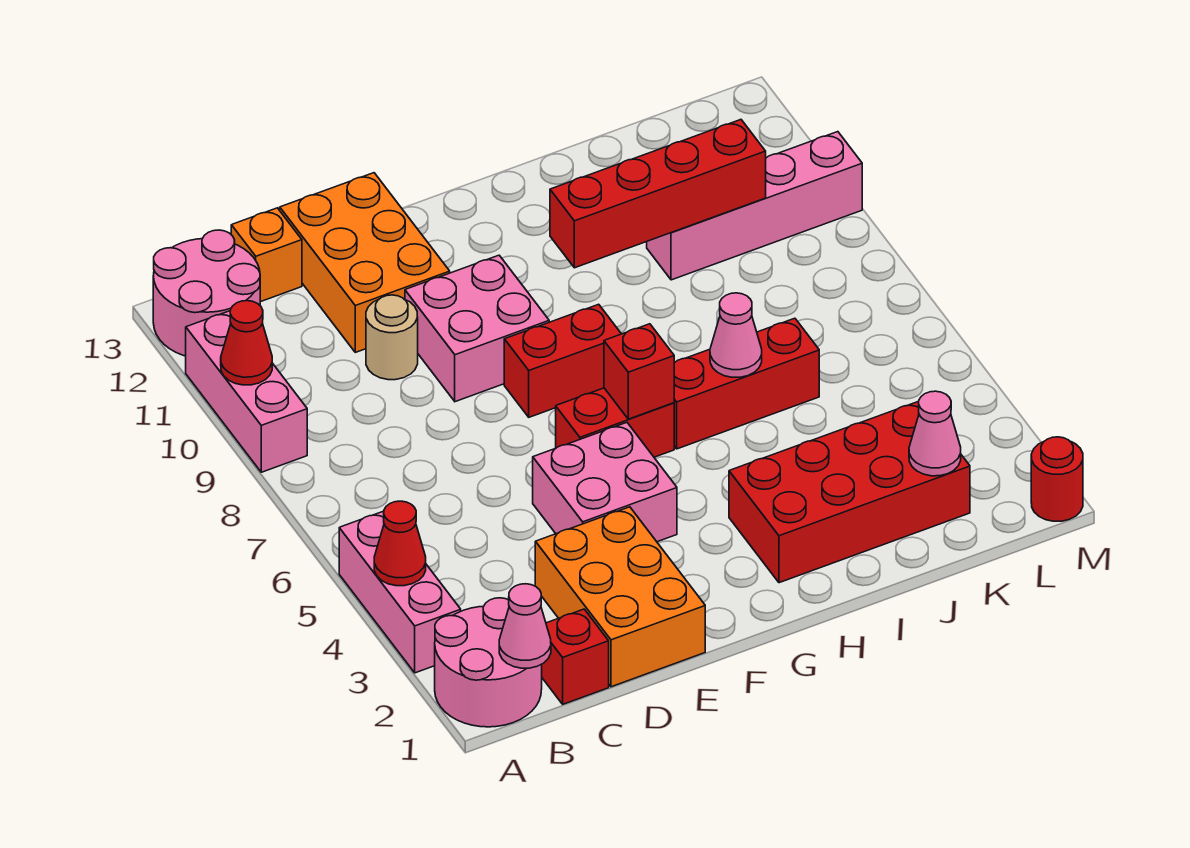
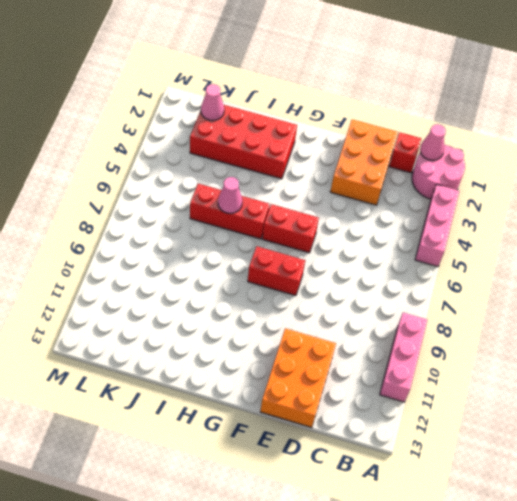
none -> pink round brick A12:B13 level 1
none -> orange brick C13 level 1
none -> tan round brick D10 level 1

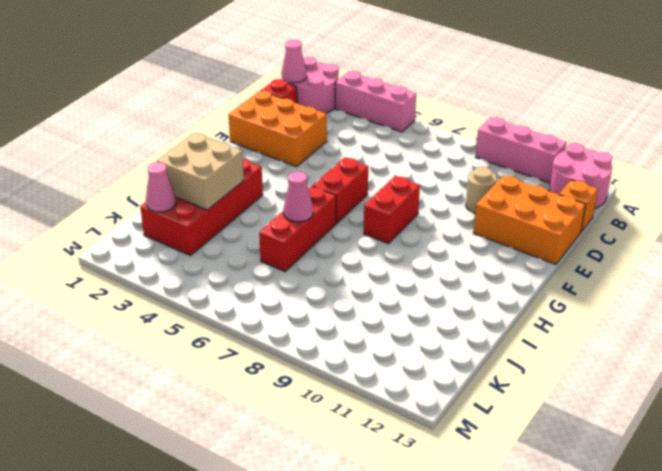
tan brick I2:J3 level 2 -> none
none -> pink brick E4:F5 level 1
none -> pink brick E9:F10 level 1
none -> pink brick J10:M10 level 1

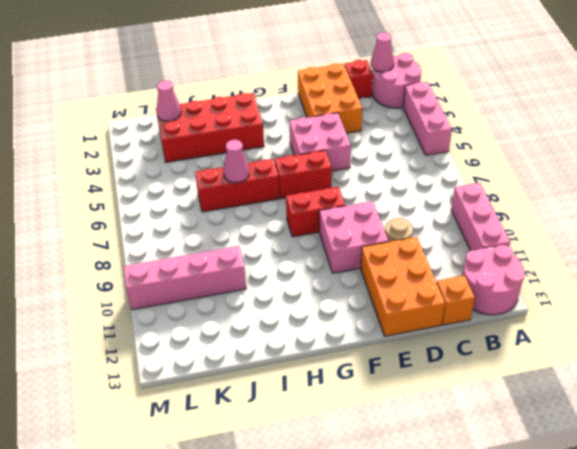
none -> red round brick M1 level 1
none -> red cone A4 level 2
none -> red cone A10 level 2

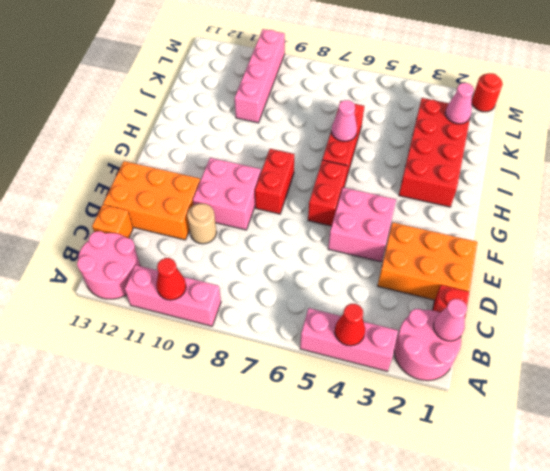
none -> red brick G6 level 2
none -> red brick H10:K10 level 2

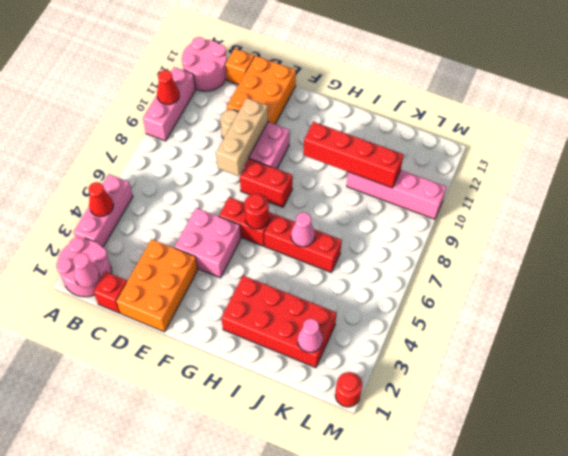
tan brick E8:E10 level 2 -> none
red round brick G6 level 2 -> red brick G6 level 2

